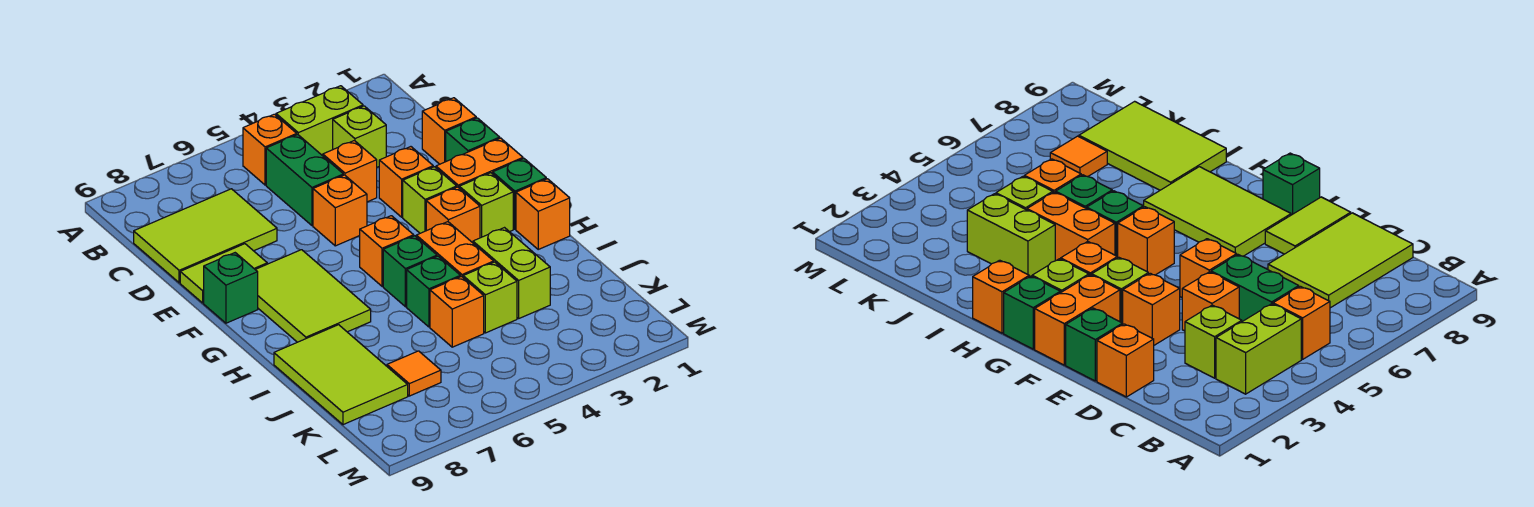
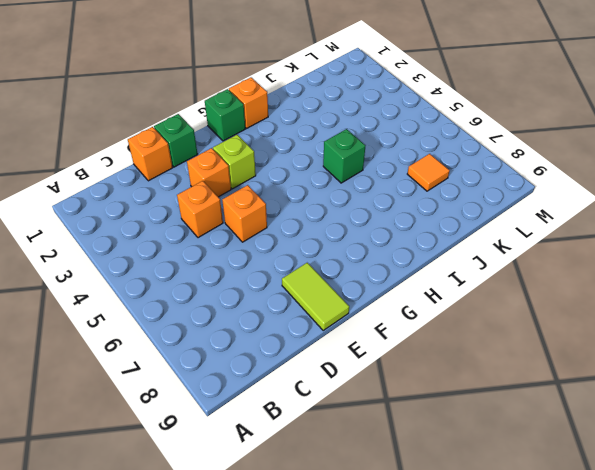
none -> lime brick B3:B4 level 1
none -> orange brick B5 level 1
none -> lime brick C3 level 1

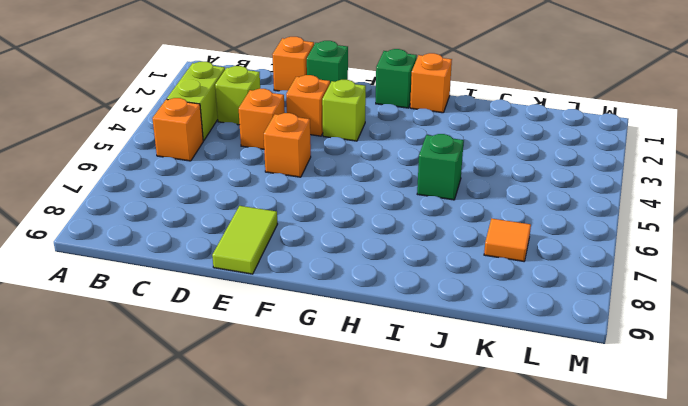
none -> green brick C5:D5 level 1
none -> lime tile C7:D9 level 1
none -> orange brick F1:F2 level 1

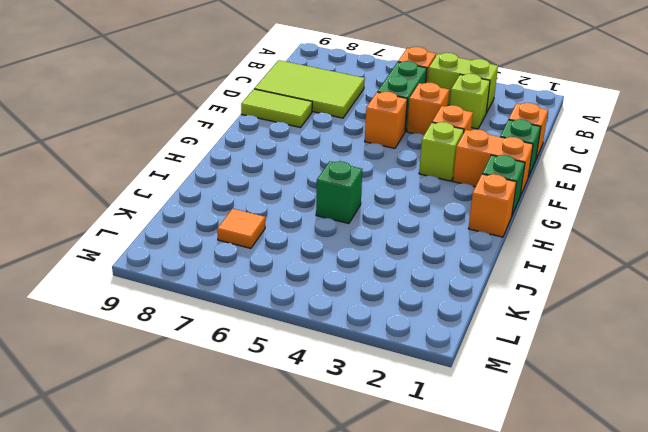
none -> lime tile F7:H8 level 1
none -> green brick F9 level 1
none -> lime brick G2 level 1

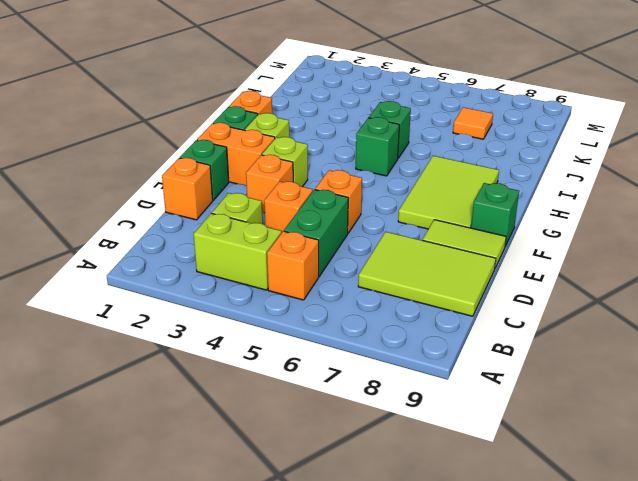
none -> orange brick G3 level 1
none -> orange brick G5 level 1
none -> orange brick H4:I4 level 1

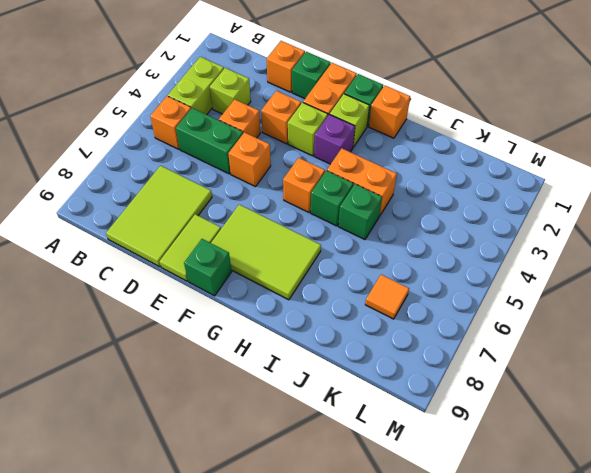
purple brick G3 level 1 -> orange brick G3 level 1
none -> lime brick I3:J3 level 1
none -> lime tile I8:K9 level 1
none -> lime brick J4 level 1

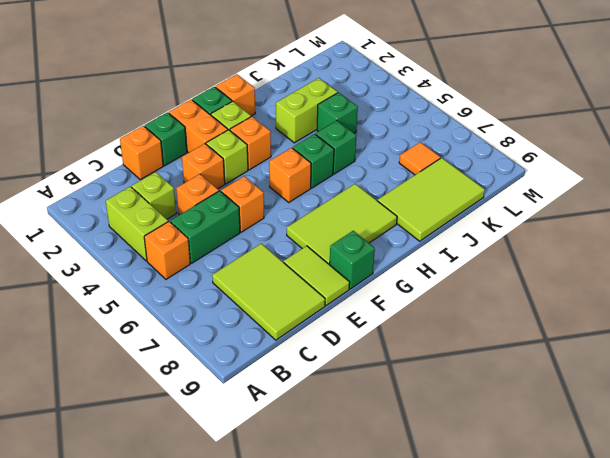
green brick J4 level 1 -> lime brick J4 level 1
none -> orange brick H4:I4 level 1
none -> orange brick J5 level 1

